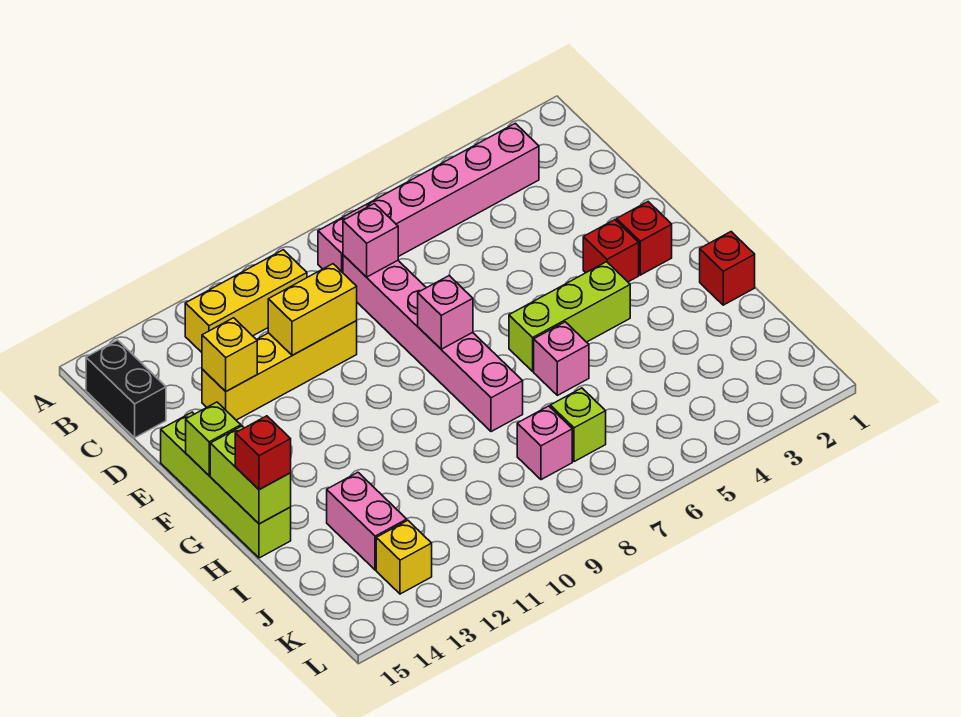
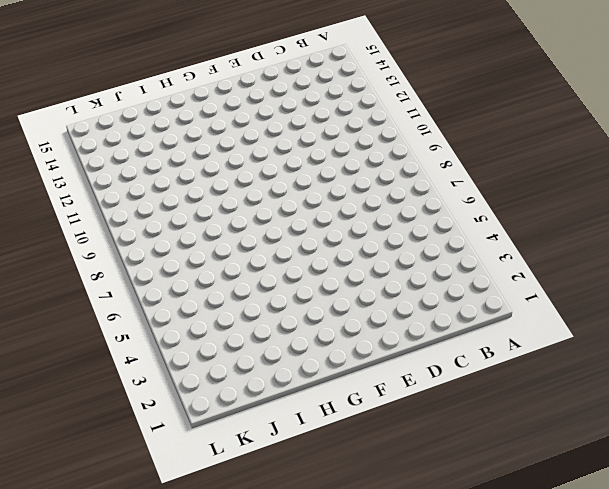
none -> pink brick B3:B8 level 1
none -> yellow brick B10:B12 level 1
none -> black brick B15:C15 level 1

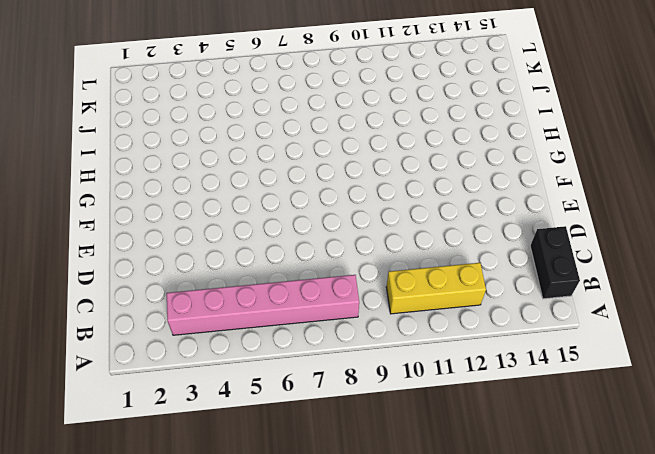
none -> pink brick C8:H8 level 1
none -> yellow brick D10:D13 level 1
none -> lime brick E15:H15 level 1

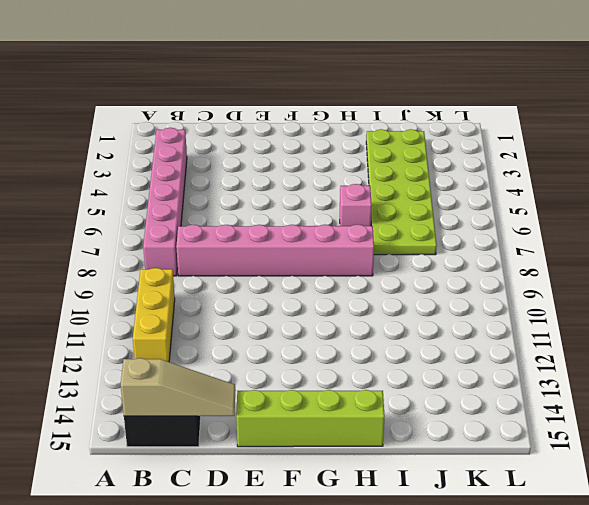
tan slope B15:D15 level 2 top B -> none
lime plate I2:J7 level 1 -> lime brick J7 level 1
none -> yellow brick D10:D13 level 1
none -> red brick F2 level 1
none -> red brick F3 level 1

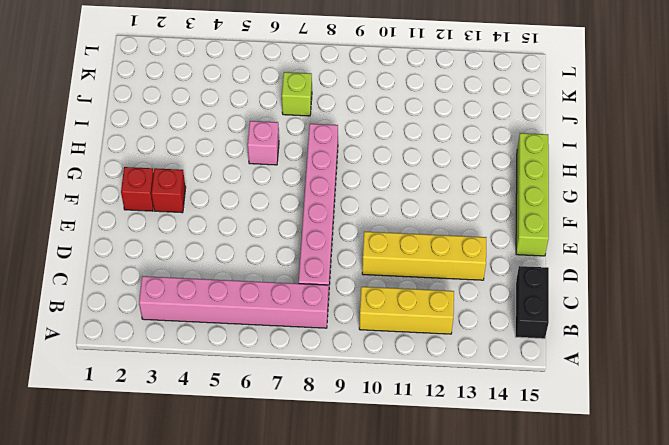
none -> lime brick G4:G6 level 1
none -> red brick H1 level 1
none -> pink brick I13:J13 level 1

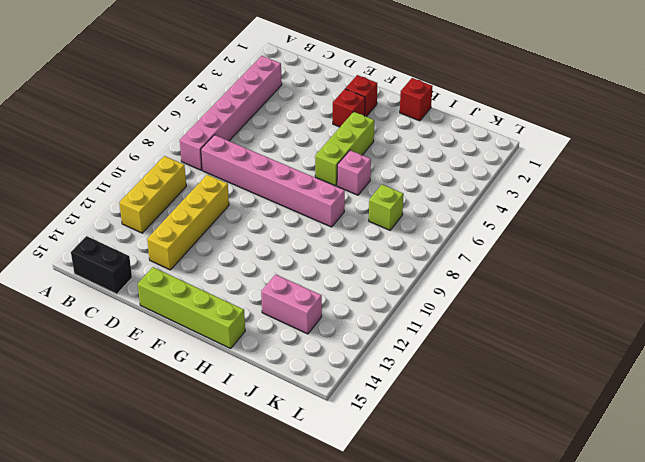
none -> pink brick J8 level 1
none -> yellow brick K13 level 1
none -> pink brick C8 level 2

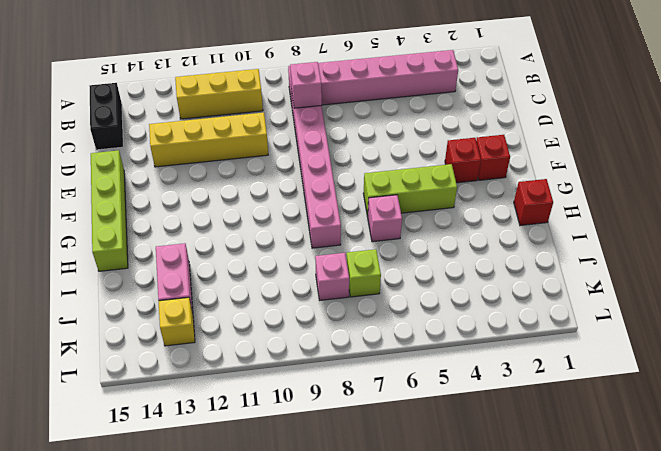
none -> yellow brick D10:D11 level 2
none -> yellow brick D13 level 2
none -> pink brick F8 level 2

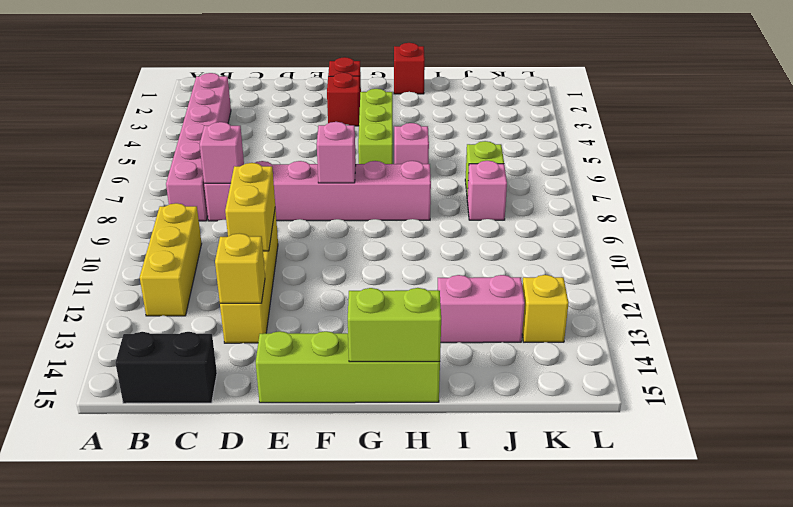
none -> lime brick F15 level 2
none -> red brick H15 level 3

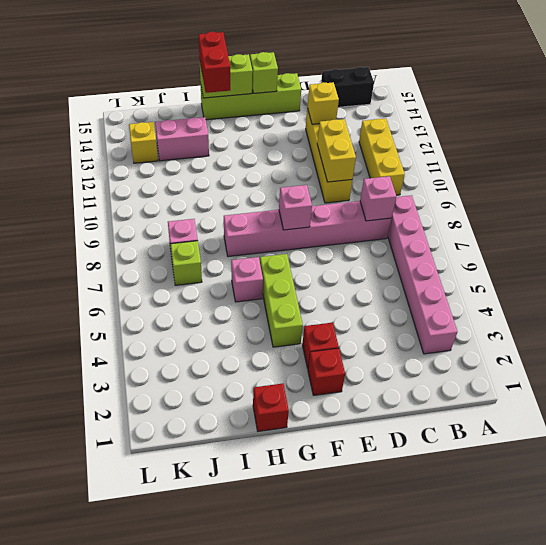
red brick H14:H15 level 3 -> red brick H15 level 3

